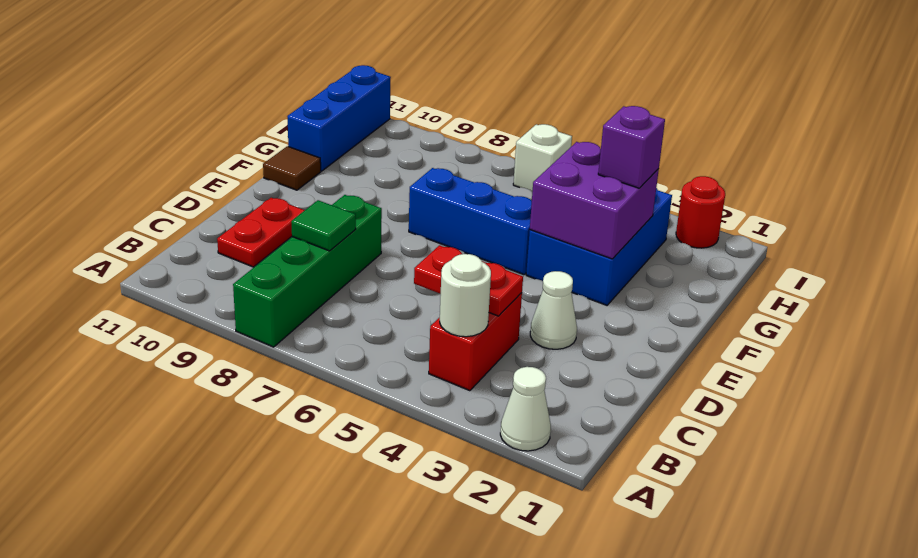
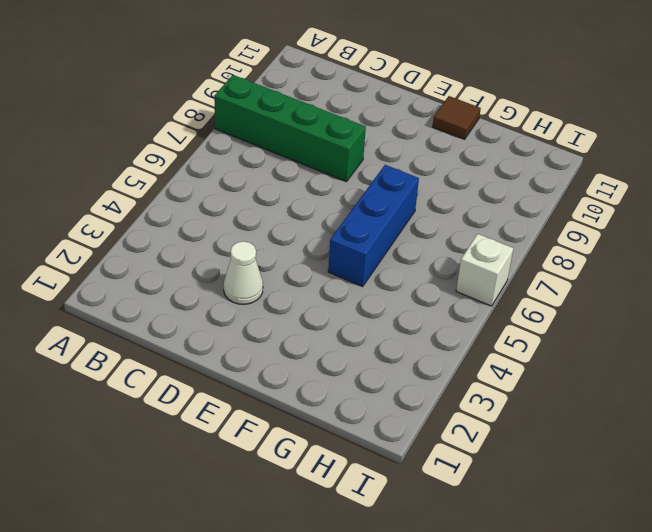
none -> white cone A2 level 1
none -> red brick B4:C4 level 1
none -> red plate C10:D10 level 1

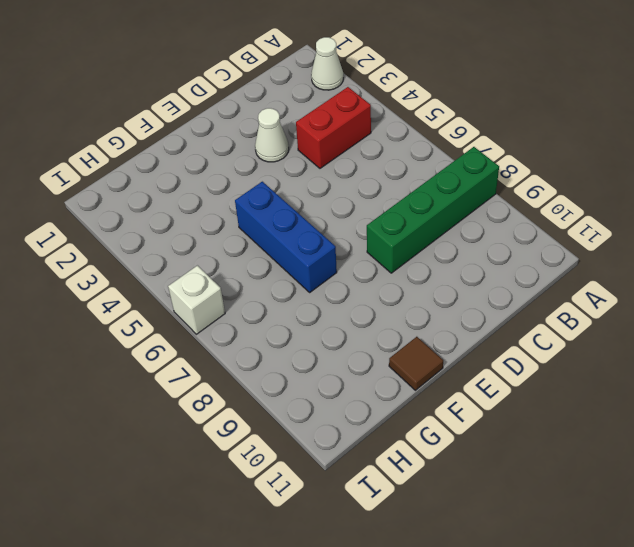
none -> red plate C10:D10 level 1
none -> blue brick F3:H4 level 1
none -> blue brick G11:I11 level 1

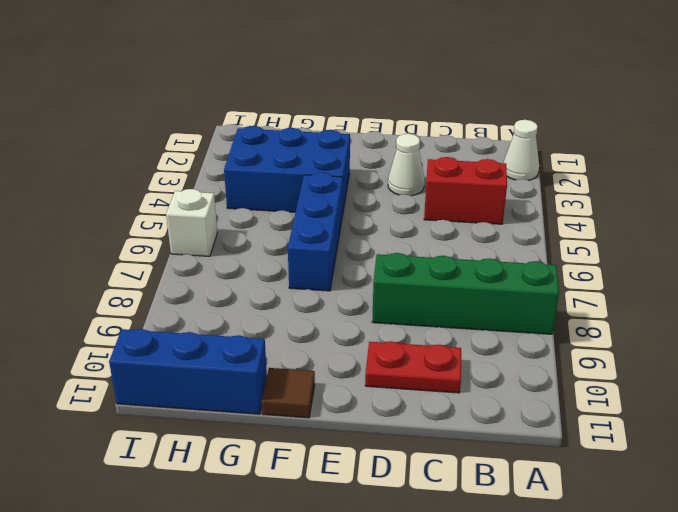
none -> red round brick I2 level 1
none -> white round brick B4 level 2
none -> red plate C4:C5 level 2

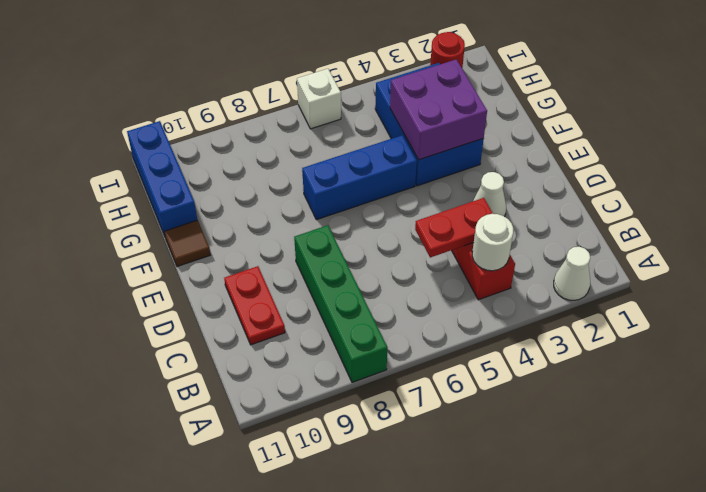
none -> green tile C8 level 2
none -> purple brick G3 level 3

